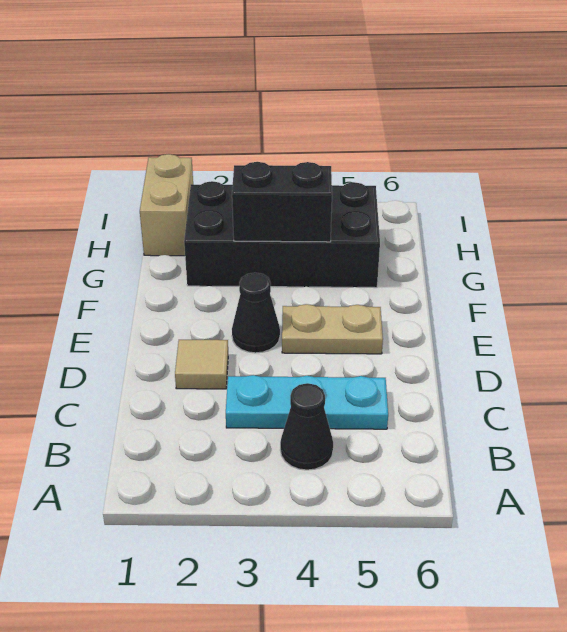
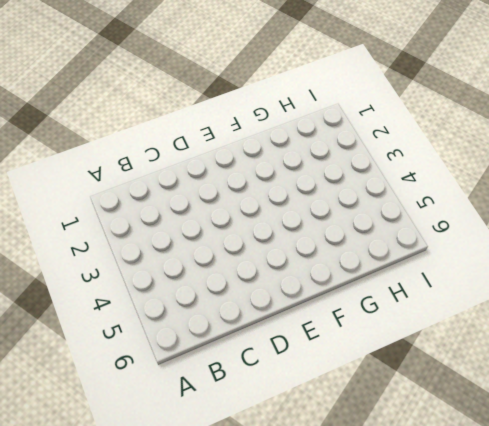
none -> black cone B4 level 1
none -> cyan plate C3:C5 level 1

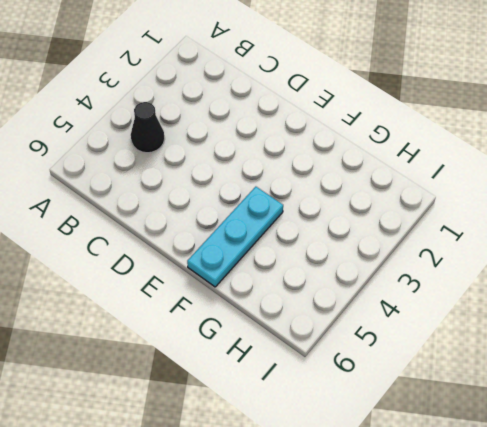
cyan plate F4:F6 level 1 -> cyan plate C3:C5 level 1
none -> tan tile D2 level 1
none -> black cone E3 level 1

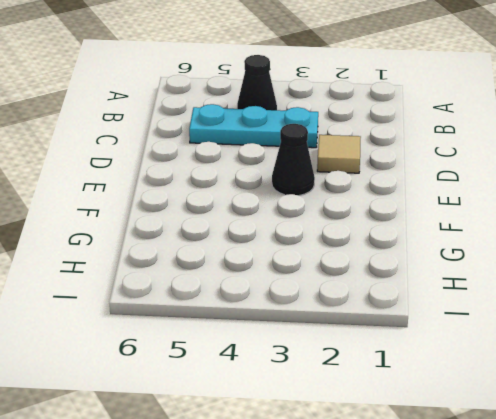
none -> tan plate E4:E5 level 1
none -> black brick G2:H5 level 1

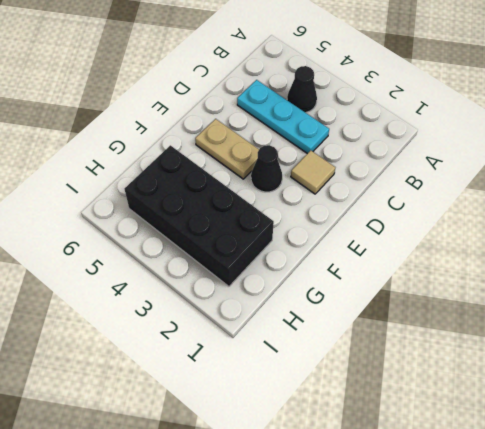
none -> tan brick H1:I1 level 1
none -> black brick G3:G4 level 2

